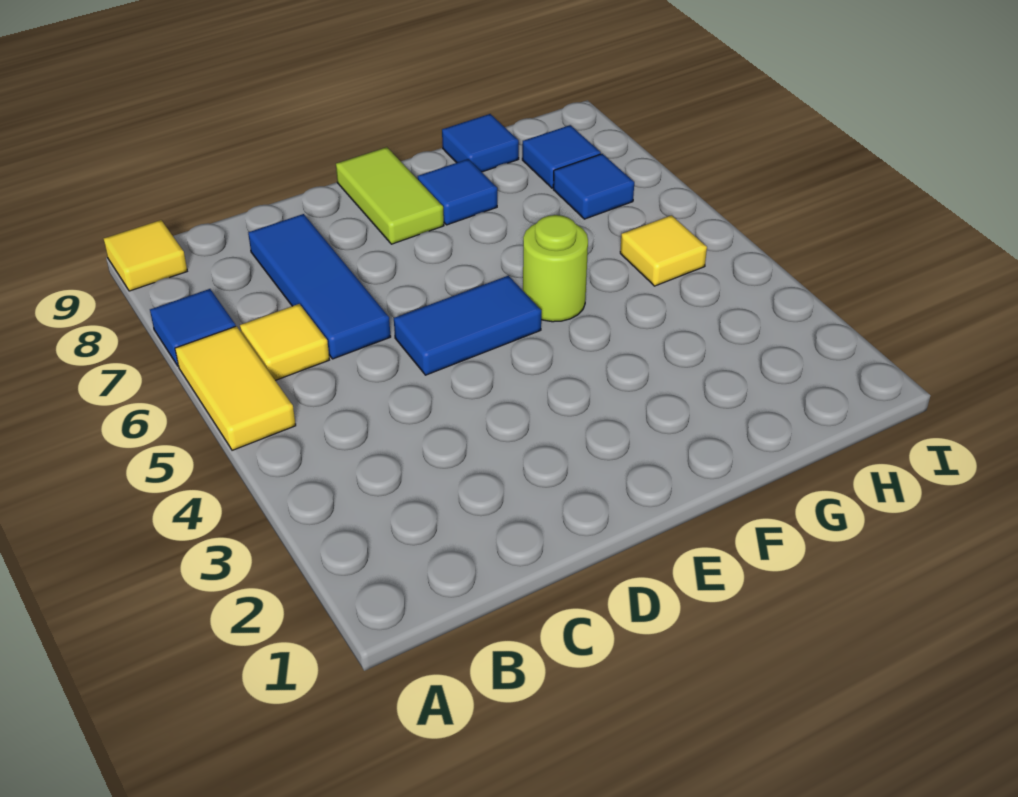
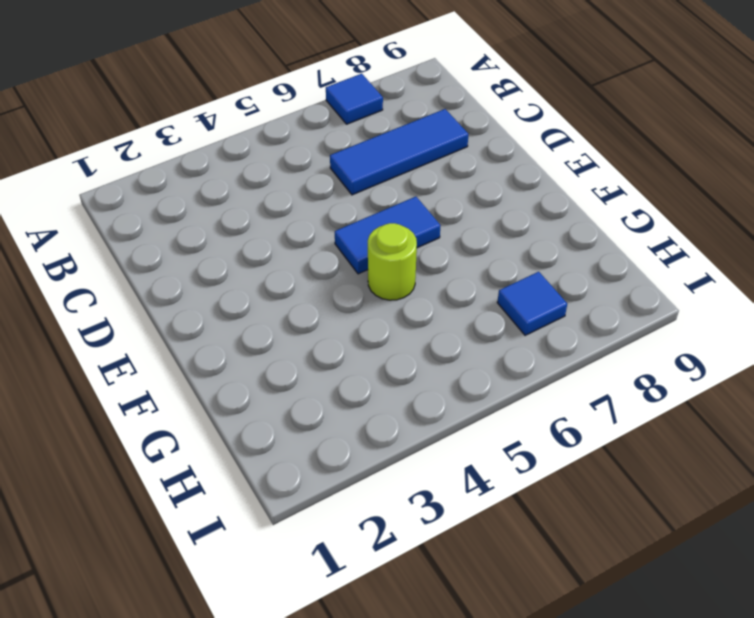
blue tile E5:E6 level 1 -> blue tile D5:E5 level 1
none -> yellow tile A5:A6 level 1
none -> yellow tile A9 level 1
none -> yellow tile B6 level 1

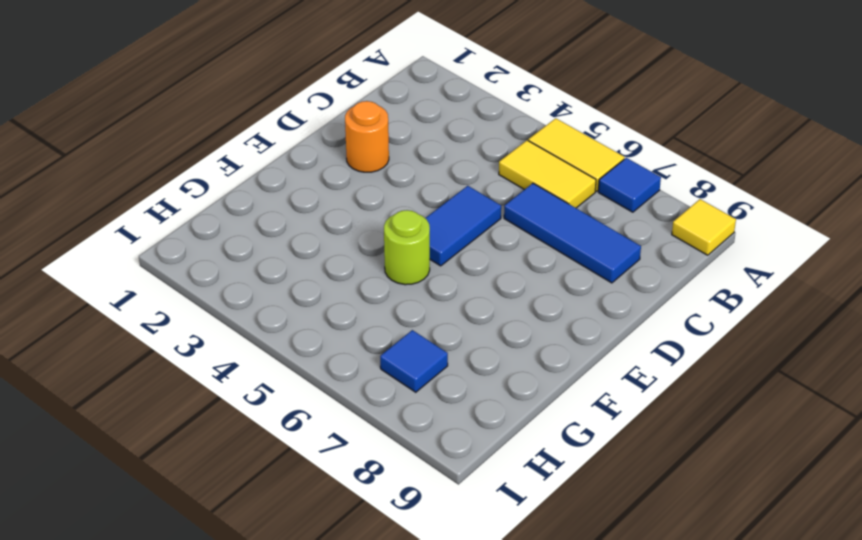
yellow tile B5:B6 level 1 -> yellow tile B6 level 1
orange round brick D2 level 1 -> none
none -> lime tile E8:E9 level 1
none -> blue tile F8 level 1
none -> blue tile G9 level 1

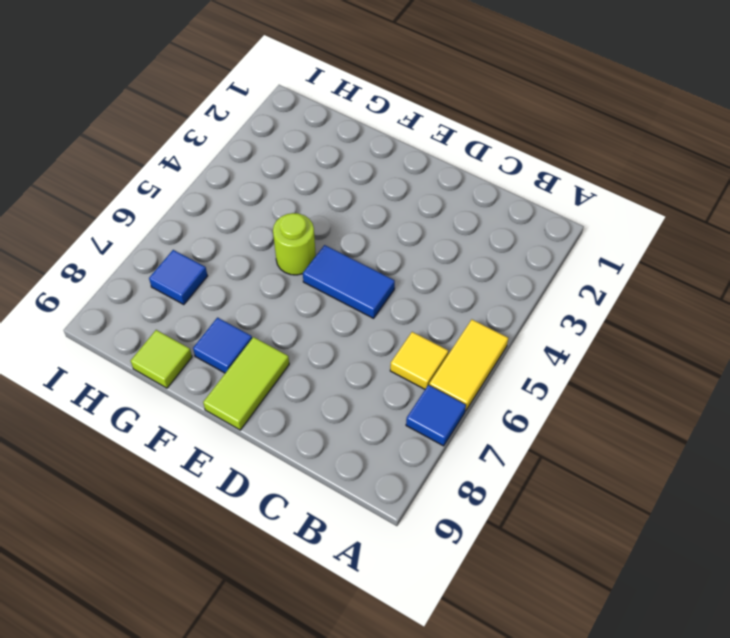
lime tile G9 level 1 -> blue tile G9 level 1
none -> yellow tile A9 level 1
none -> blue tile C6:C8 level 1
none -> yellow tile H5 level 1

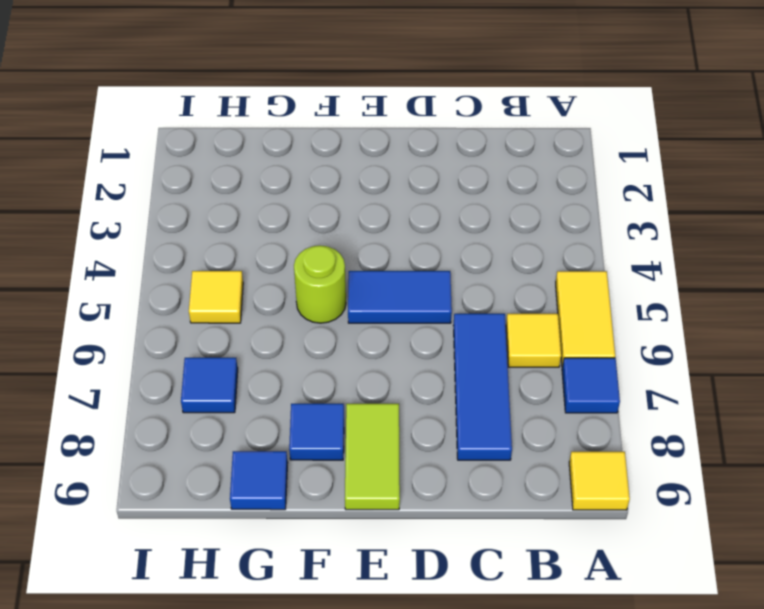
none -> blue tile H8 level 1

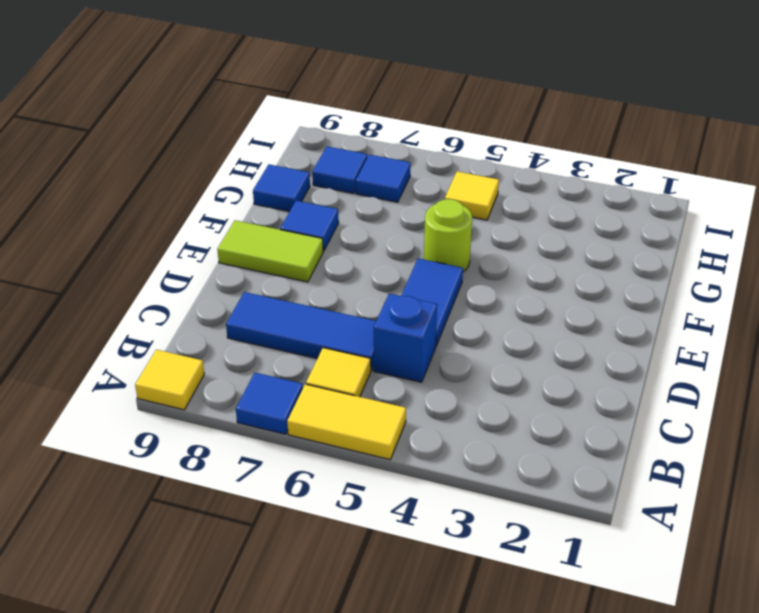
blue brick C5 level 1 -> none

